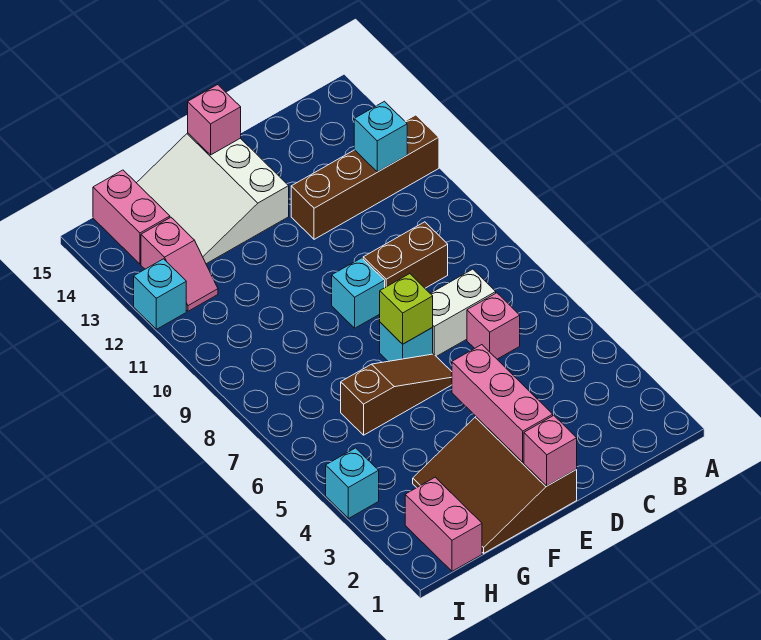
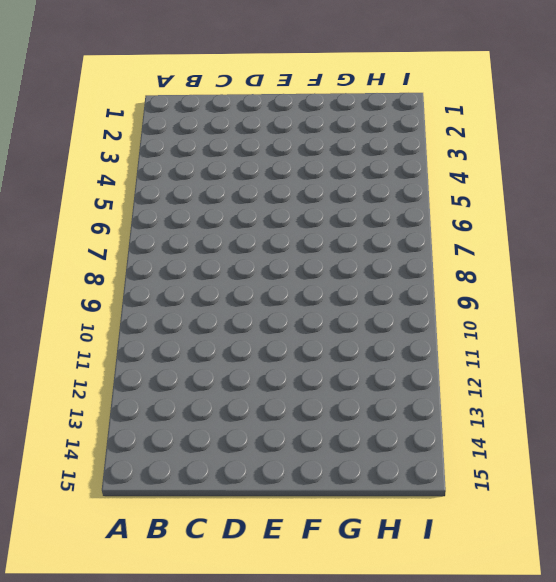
none -> brown brick A12:D12 level 1
none -> pink brick C6 level 1
none -> white brick C7:D7 level 1

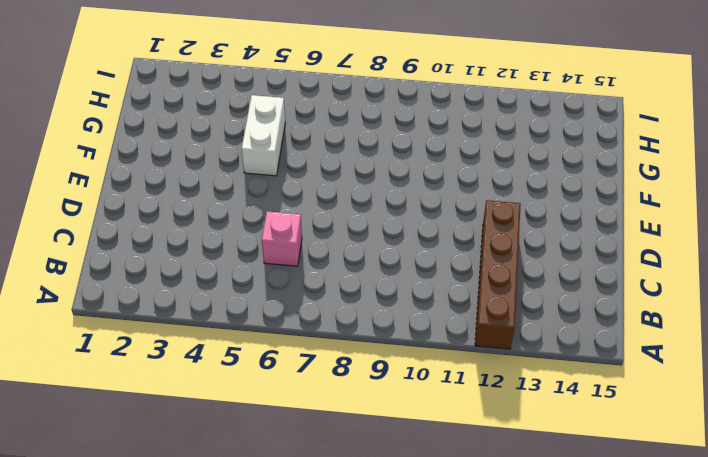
white brick F5:G5 level 1 -> white brick C7:D7 level 1
none -> brown brick C9:D9 level 1
none -> brown slope E1:G3 level 1 top E
none -> brown slope E6:G6 level 1 top G

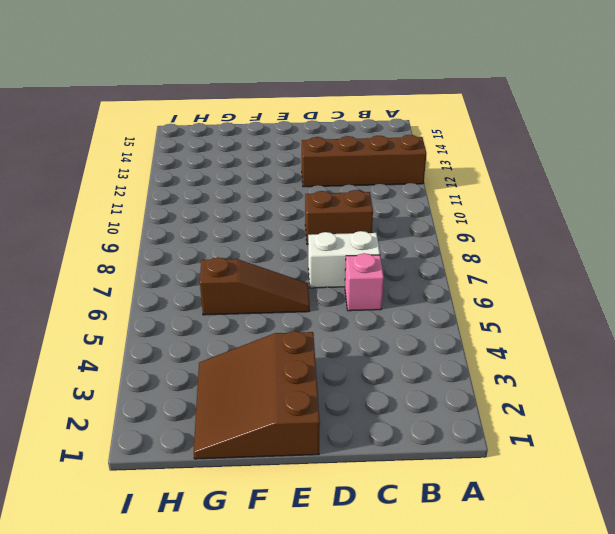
none -> cyan brick E7 level 1
none -> cyan brick E9 level 1
none -> white slope E13:G15 level 1 top E

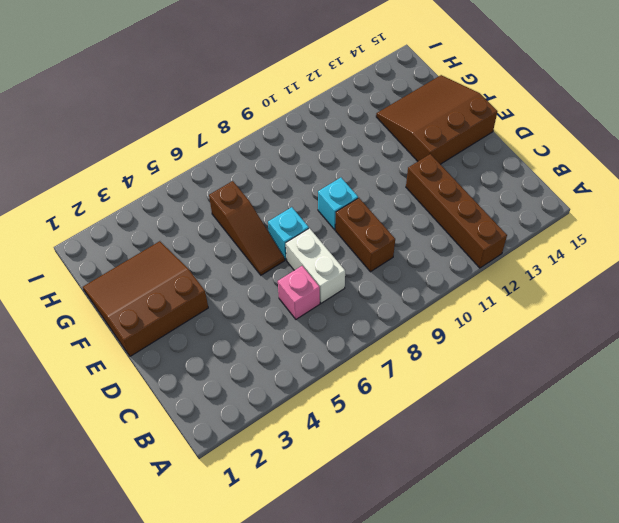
brown slope E13:G15 level 1 top E -> white slope E13:G15 level 1 top E
none -> pink brick H1:H2 level 1
none -> pink slope H12:H13 level 1 top 13
none -> pink brick H14:H15 level 1

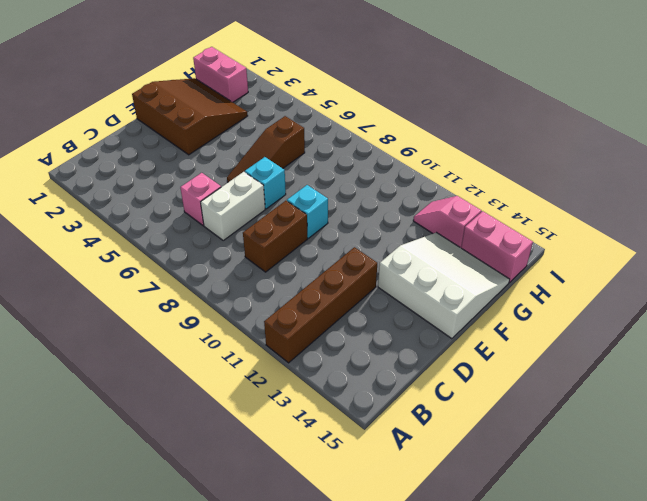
none -> cyan brick I4 level 1
none -> cyan brick I12 level 1
none -> cyan brick B12 level 2

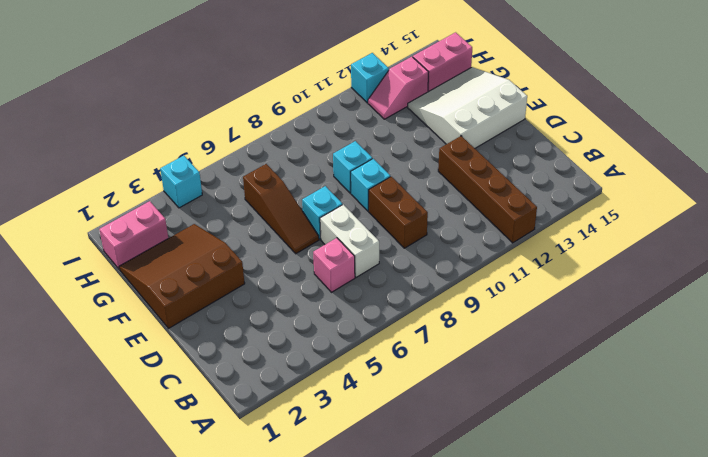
cyan brick F9 level 1 -> cyan brick B12 level 2
none -> pink brick E1 level 2
none -> pink brick E2:E4 level 2
none -> lime brick E7 level 2

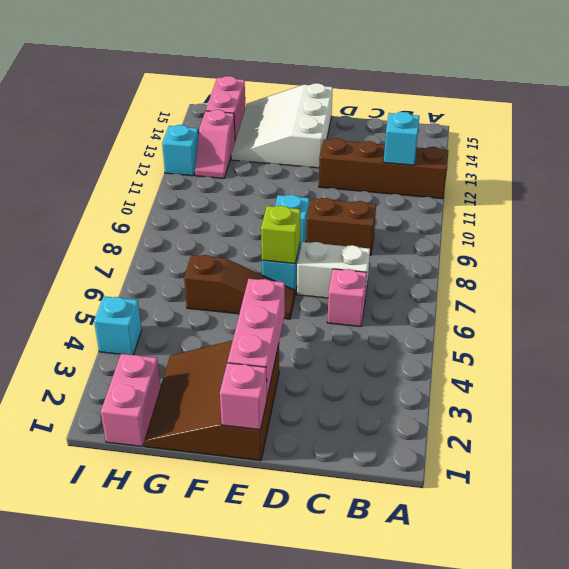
none -> pink brick E15 level 2

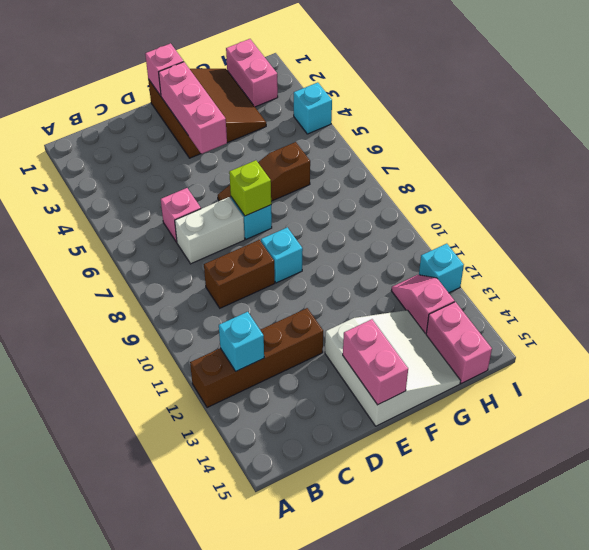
pink brick E14:E15 level 2 -> pink brick E15 level 2

